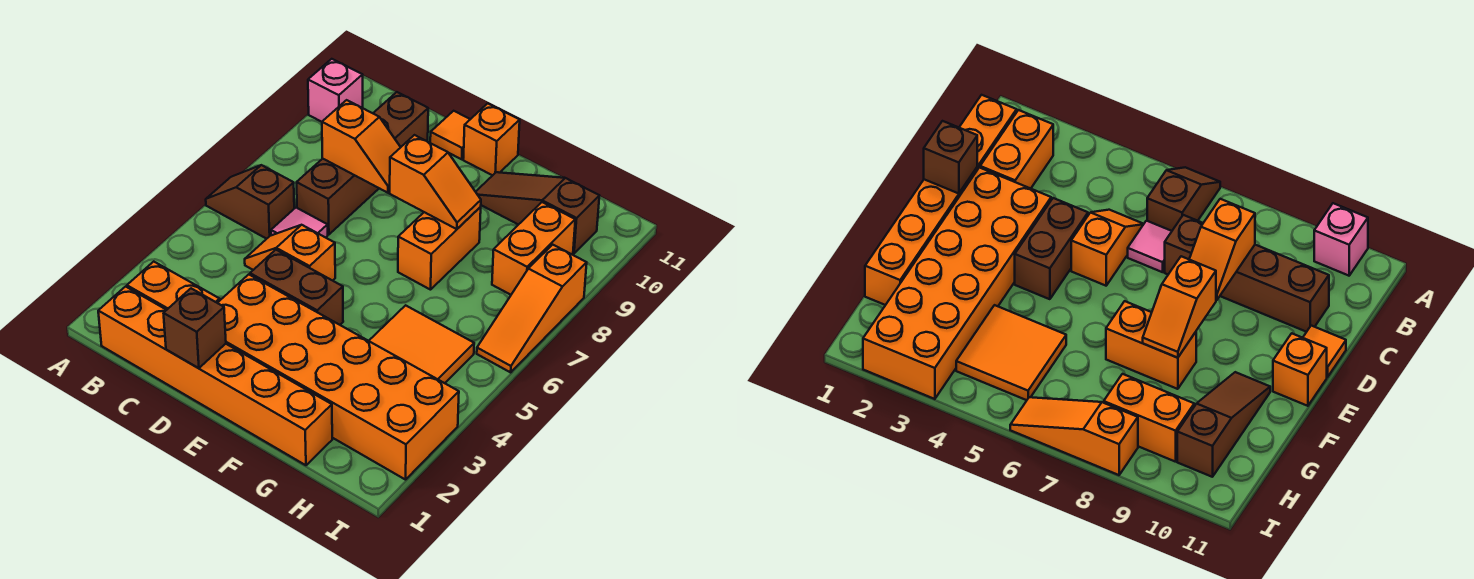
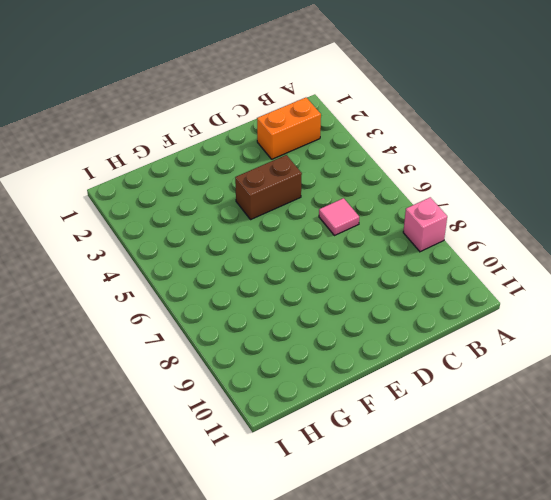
pink brick A8 level 1 -> pink brick A10 level 1
none -> brown slope A6:B6 level 1 top B
none -> orange brick B1:G1 level 1
none -> orange slope C5:D5 level 1 top D

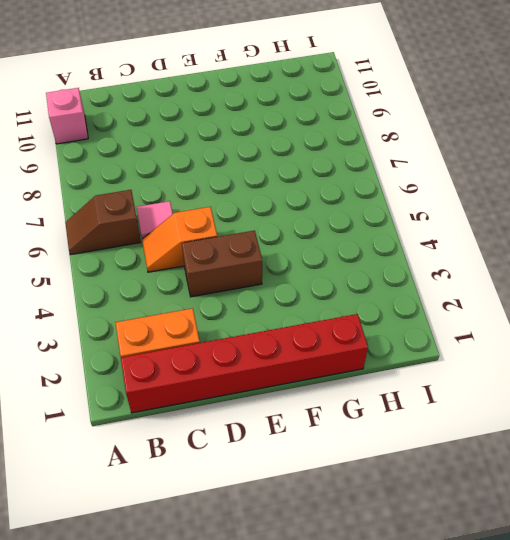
red brick B1:G1 level 1 -> orange brick B1:G1 level 1
none -> brown brick C7:C10 level 1
none -> orange brick D2:I3 level 1
none -> orange tile D11 level 1

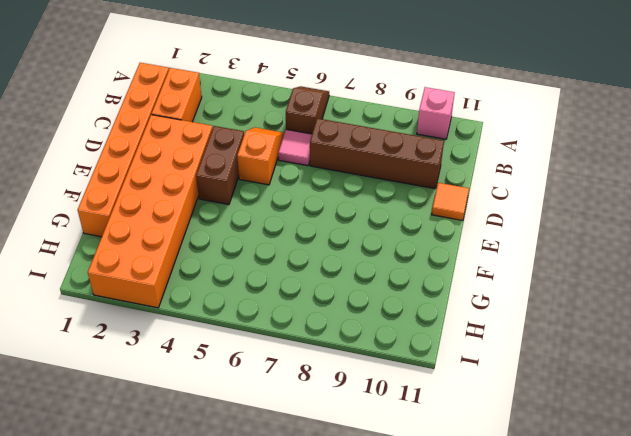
none -> orange brick E11 level 1
none -> orange brick F7:F8 level 1
none -> brown slope F10:H10 level 1 top H

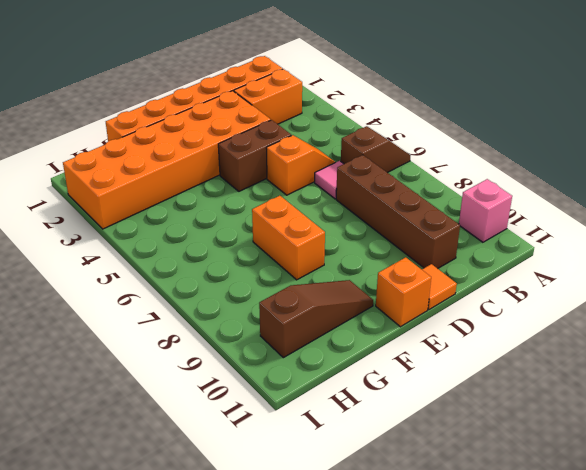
none -> orange tile G4:H5 level 1
none -> orange brick H8:H9 level 1
none -> orange slope I6:I8 level 1 top 8

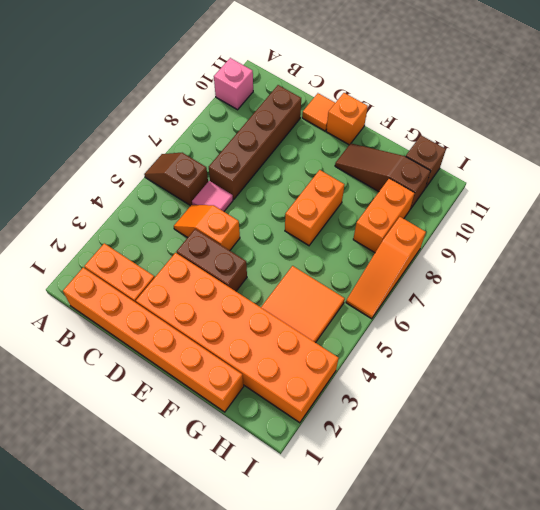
brown brick H11 level 1 -> brown brick D1 level 2
none -> orange slope C8:D8 level 2 top C
none -> orange slope E8:F8 level 2 top E

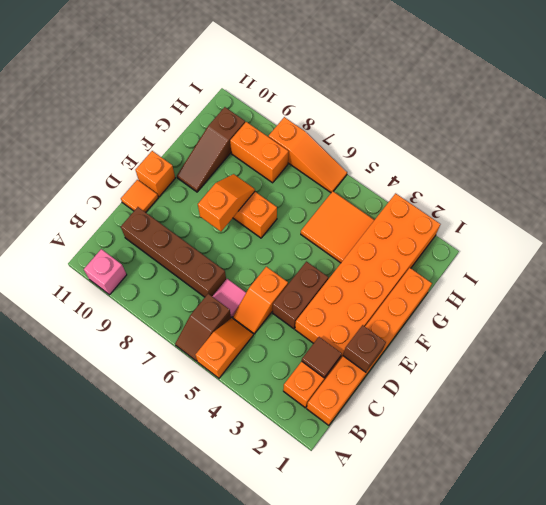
orange slope A5:B5 level 1 top A -> orange slope C8:D8 level 2 top C
brown tile C2 level 2 -> none

